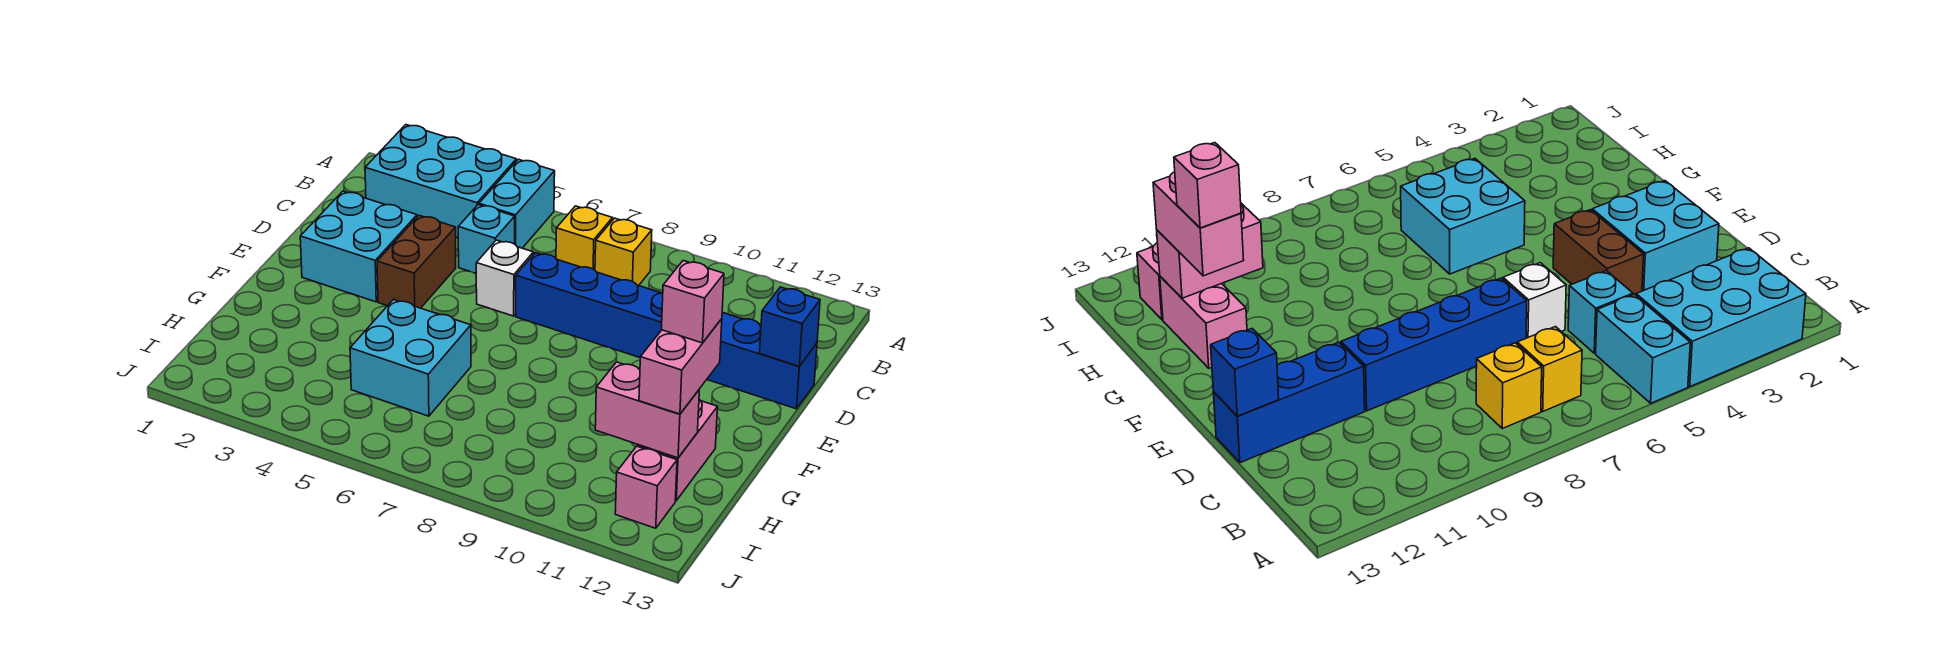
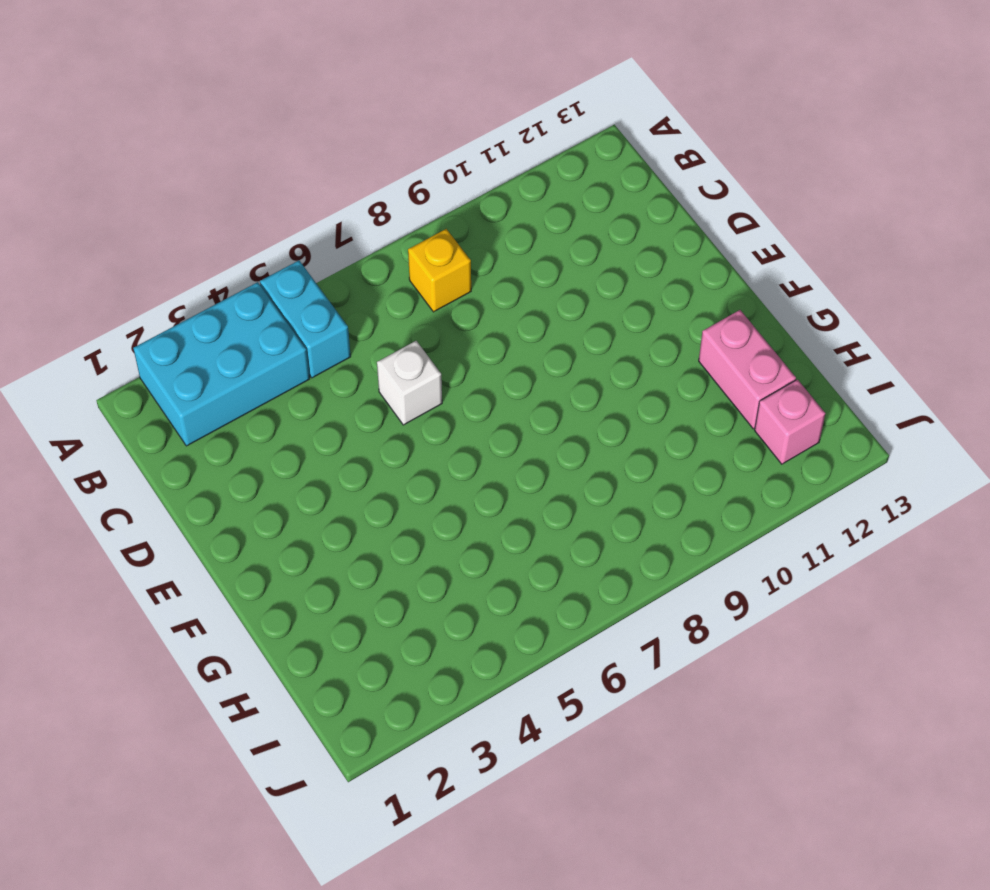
none -> yellow brick B7 level 1
none -> cyan brick C5 level 1
none -> cyan brick D2:E3 level 1

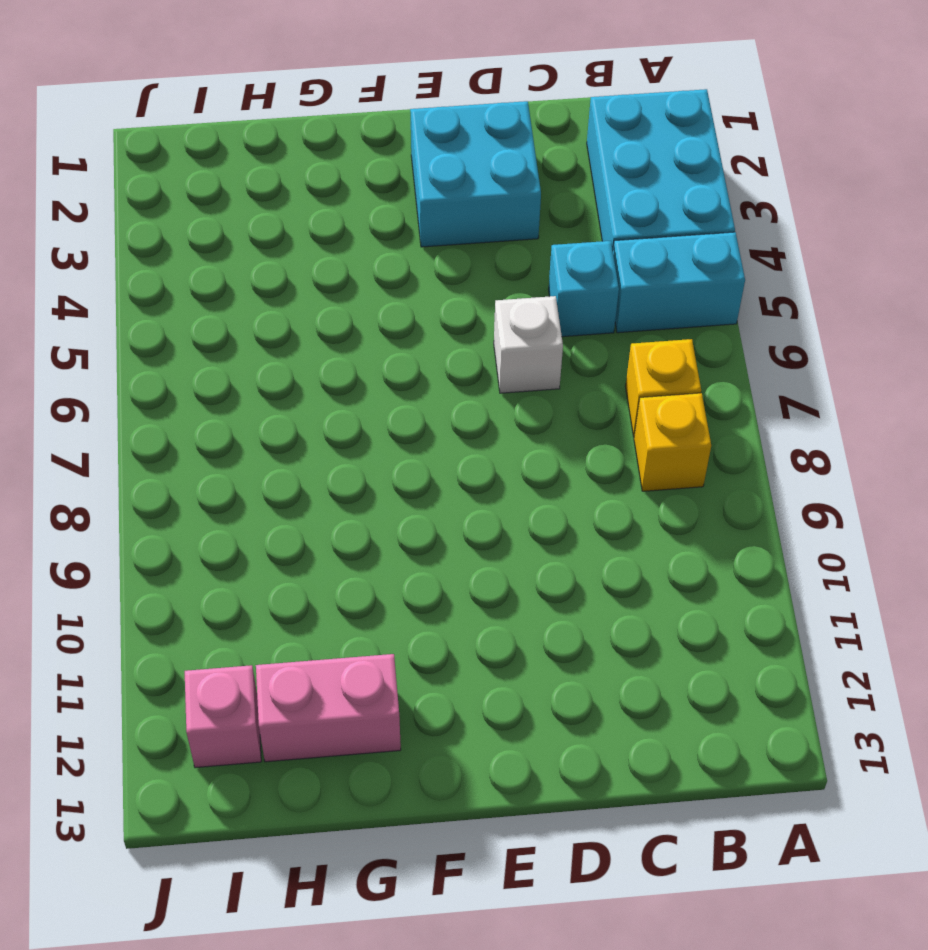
none -> brown brick D4:E4 level 1
none -> blue brick D7:D10 level 1
none -> blue brick D11:D13 level 1

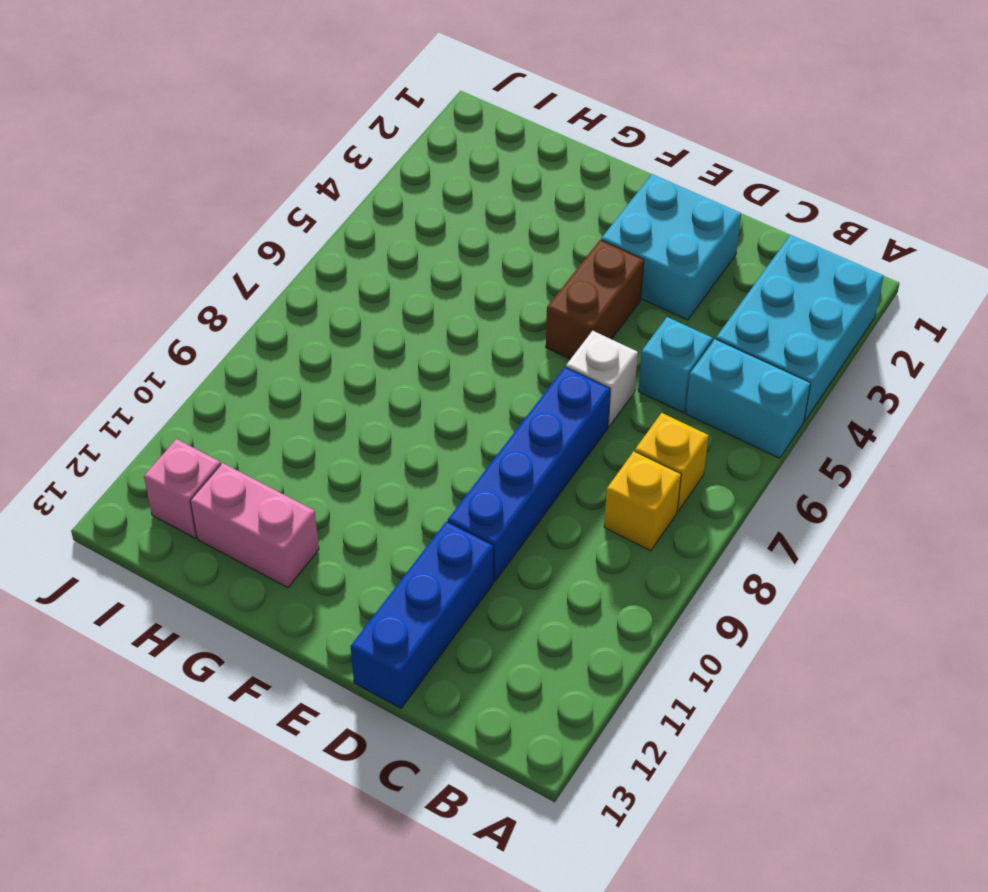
brown brick E4:E5 level 1 -> brown brick D4:E4 level 1
none -> cyan brick G5:H6 level 1
none -> blue brick D13 level 2
none -> pink brick H11:H12 level 2

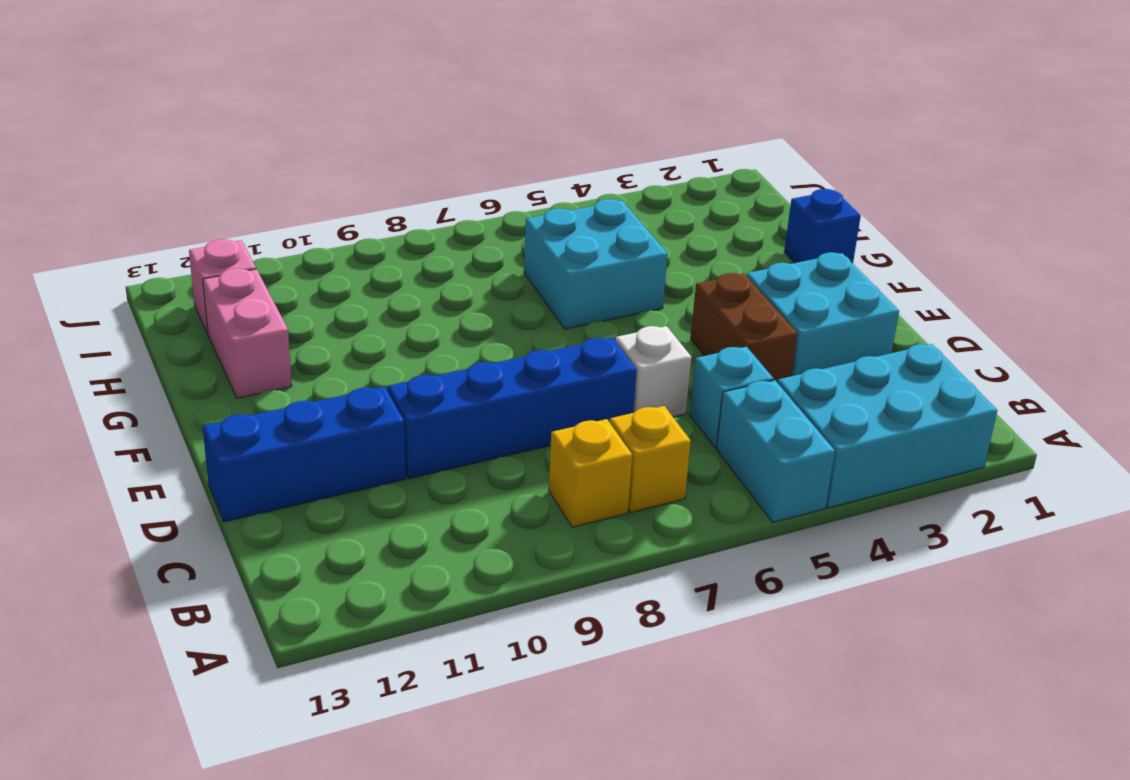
blue brick G1 level 1 -> blue brick D13 level 2
none -> pink brick H11:H12 level 2
none -> pink brick G12:H12 level 3
none -> pink brick G12 level 4

